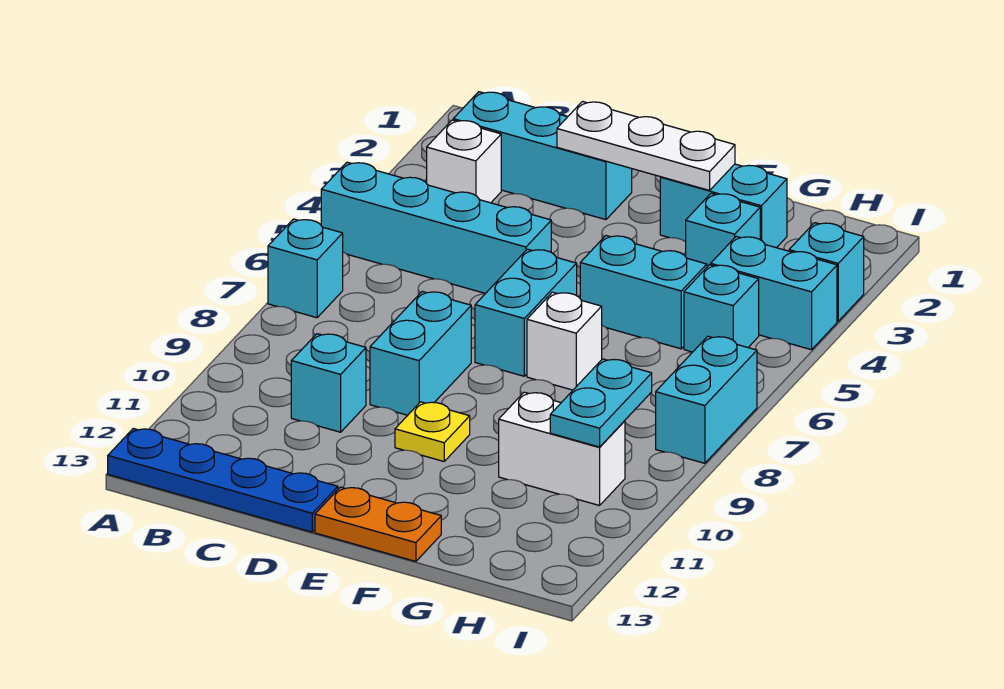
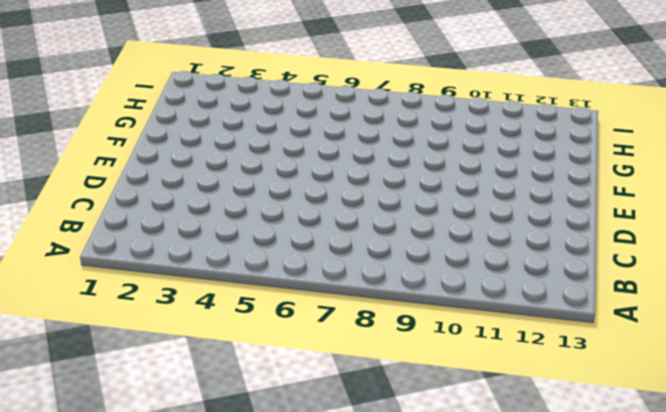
none -> cyan brick A5:D5 level 1
none -> cyan brick A7 level 1
none -> blue plate A13:D13 level 1

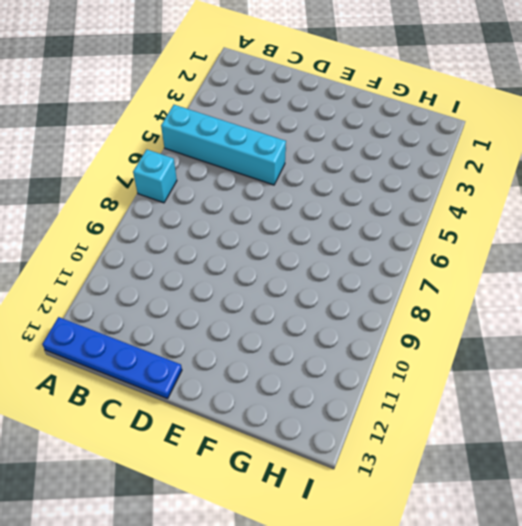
none -> cyan brick B2:D2 level 1
none -> white brick B3 level 1
none -> cyan brick C10 level 1

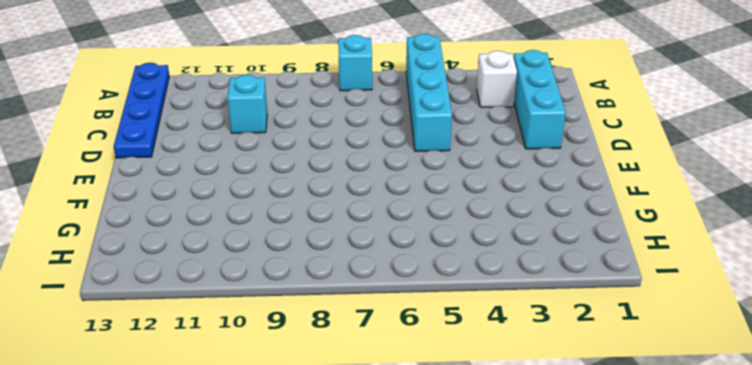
none -> cyan brick D8:D9 level 1
none -> cyan brick E6:E7 level 1
none -> yellow plate E10 level 1

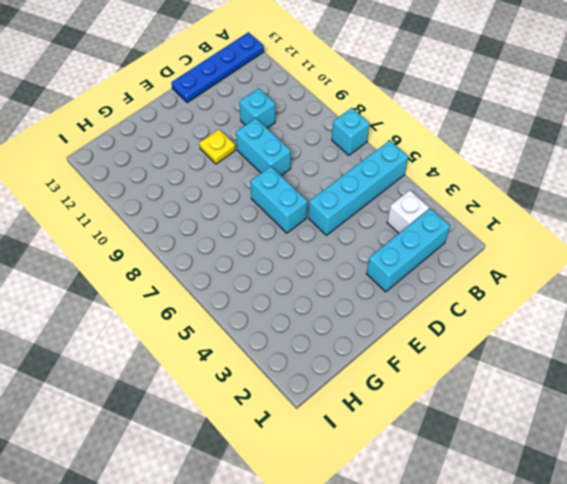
none -> orange plate E13:F13 level 1
none -> cyan brick F2:G2 level 1
none -> cyan brick F5:G5 level 1

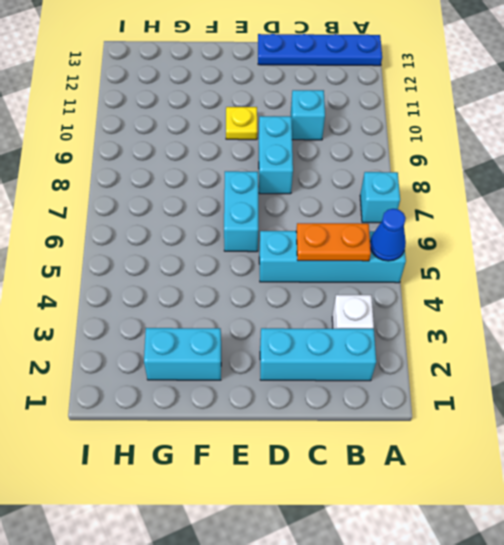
blue cone A5 level 2 -> none
orange plate B5:C5 level 2 -> orange plate E13:F13 level 1
none -> cyan brick F5:G5 level 1
none -> white brick F7 level 1
none -> cyan brick G3 level 1

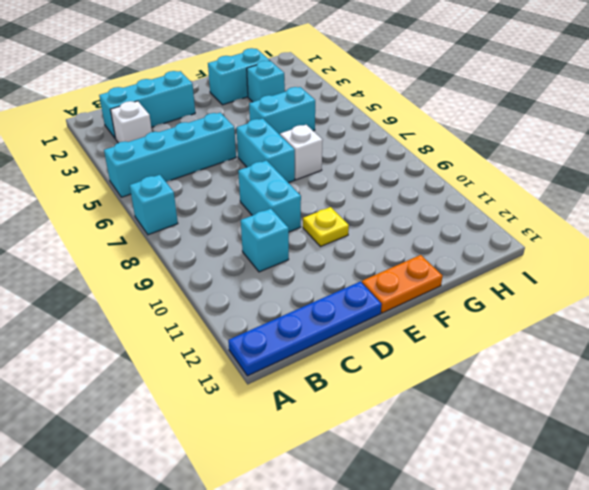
none -> white brick G10:H10 level 1
none -> cyan brick H4:I4 level 1
none -> cyan brick H5 level 1

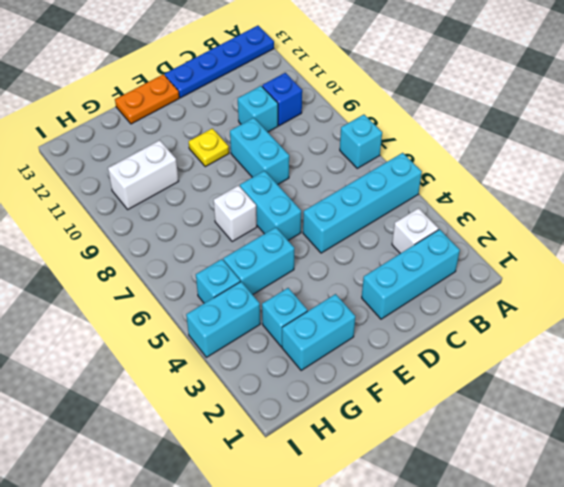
blue brick B10 level 1 -> none
none -> cyan brick I3 level 1
none -> cyan brick I7:I8 level 1
none -> white plate D2:F2 level 2

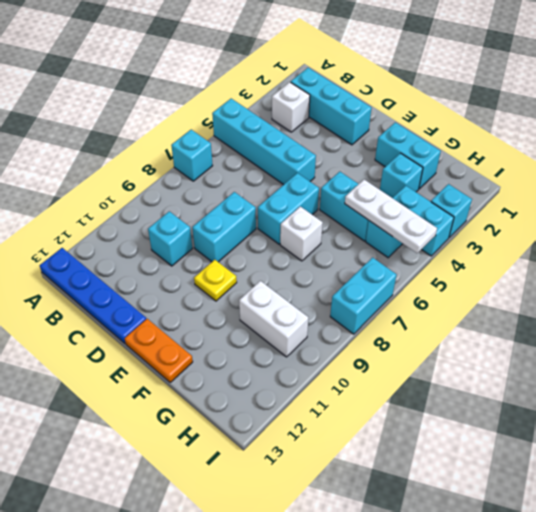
white plate G5:I5 level 2 -> white plate D2:F2 level 2
none -> cyan plate H9:H10 level 2

